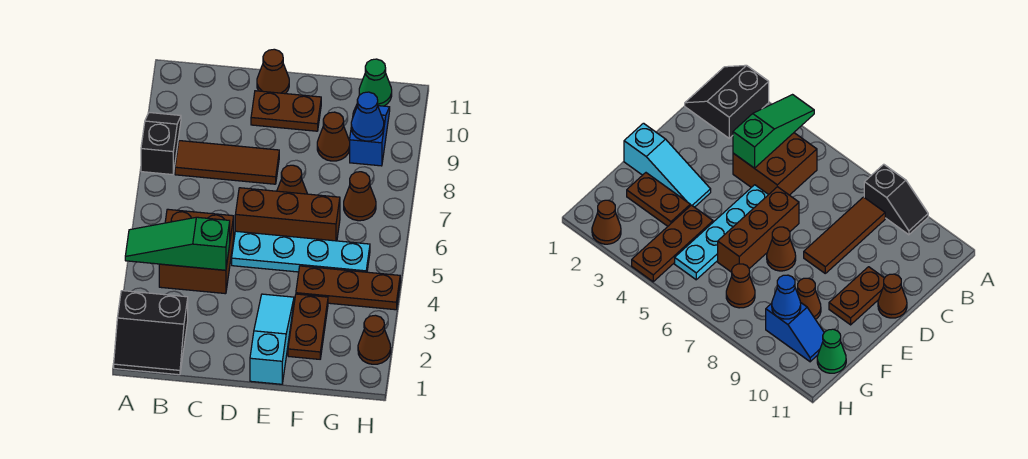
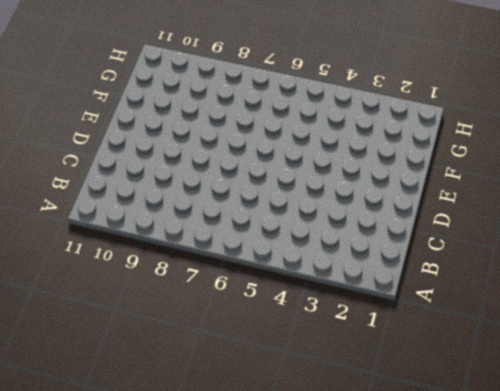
none -> black slope A1:B2 level 1 top 2
none -> black slope A8:A9 level 1 top 8
none -> brown brick B4:C5 level 1

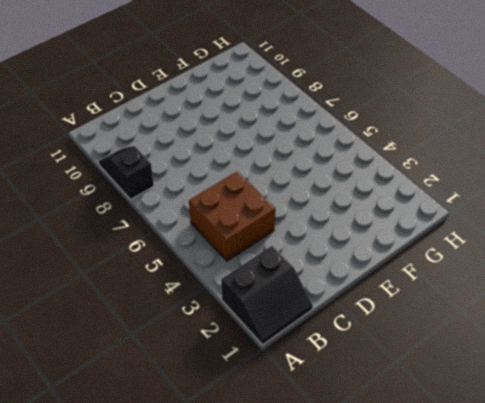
none -> brown tile B8:D8 level 1
none -> cyan plate D5:G5 level 1
none -> brown brick D6:F6 level 1

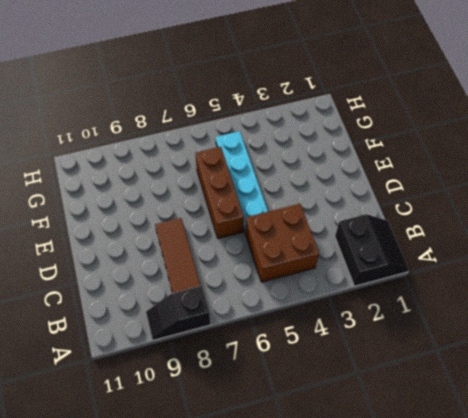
none -> brown plate D10:E10 level 1
none -> brown cone D11 level 1
none -> cyan slope E1:E3 level 1 top 1

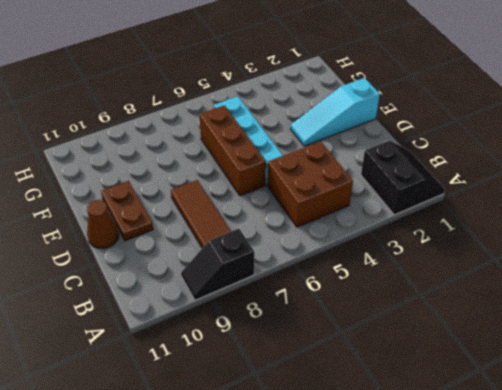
none -> brown cone E7 level 1
none -> brown plate F2:F3 level 1
none -> brown plate F4:H4 level 1

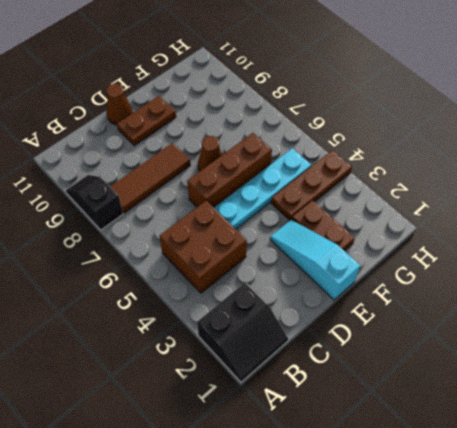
none -> brown cone F9 level 1
none -> brown cone G7 level 1
none -> blue slope G9:G10 level 1 top 9

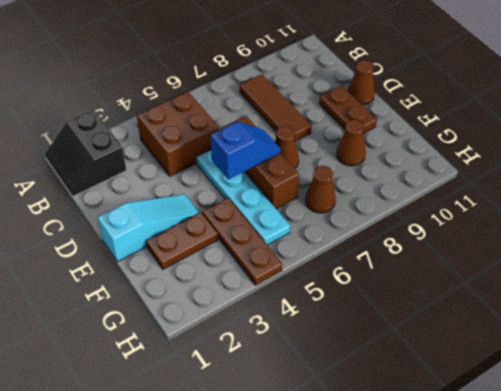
blue slope E5:E6 level 2 top 5 -> blue slope G9:G10 level 1 top 9
none -> black slope A8:A9 level 1 top 8
none -> green cone G11 level 1
none -> brown cone H2 level 1

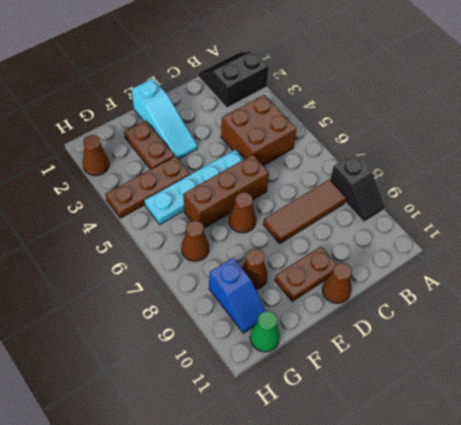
none -> green slope A4:C4 level 2 top C
none -> blue cone G9 level 2

